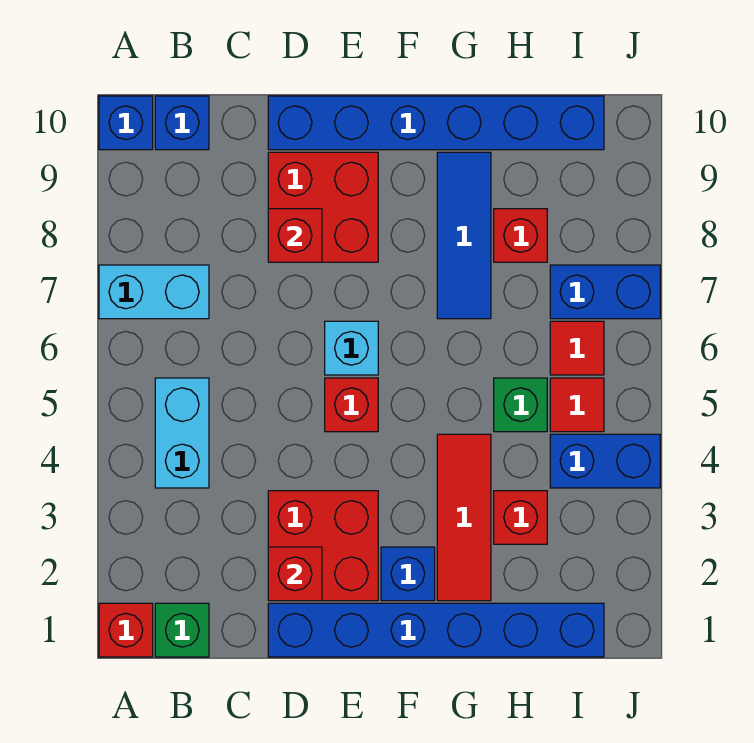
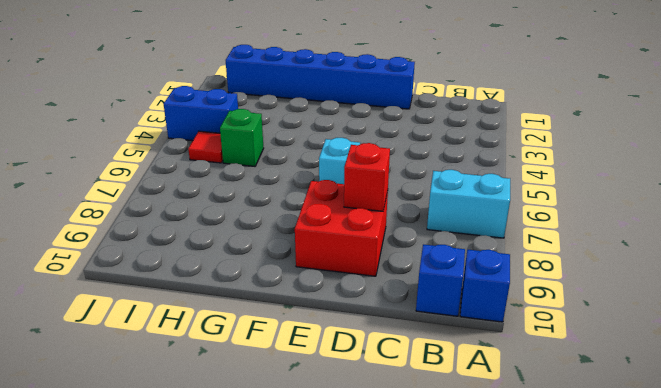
none -> red brick A1 level 1
none -> green brick B1 level 1
none -> cyan brick B4:B5 level 1

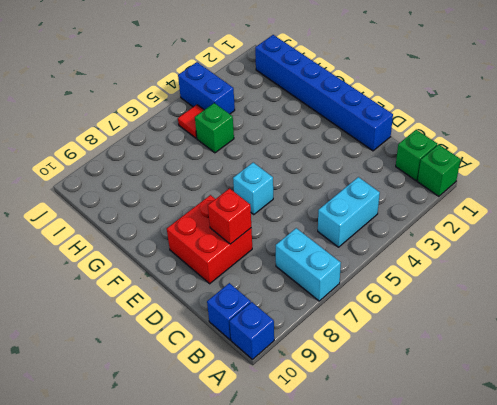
green brick A1 level 1 -> red brick A1 level 1
none -> red brick D2:E3 level 1
none -> blue brick D10:I10 level 1
none -> red brick E5 level 1

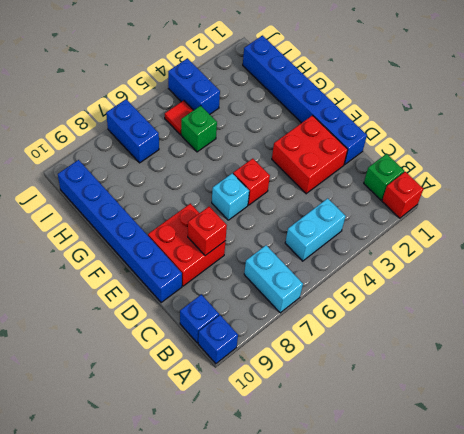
none -> blue brick F2 level 1
none -> red tile G2:G4 level 1
none -> blue tile G7:G9 level 1

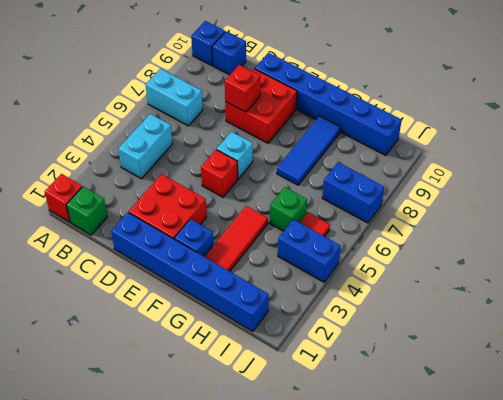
none -> red brick H3 level 1
none -> red brick H8 level 1
none -> red tile I6 level 1

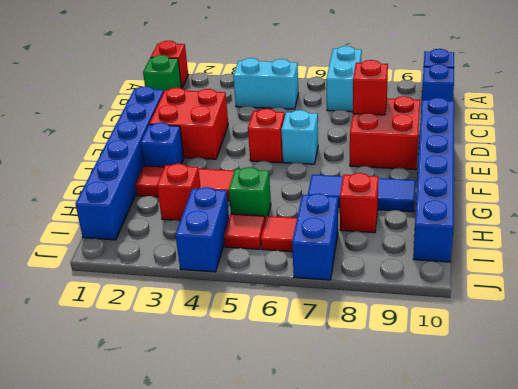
none -> red brick D2 level 2

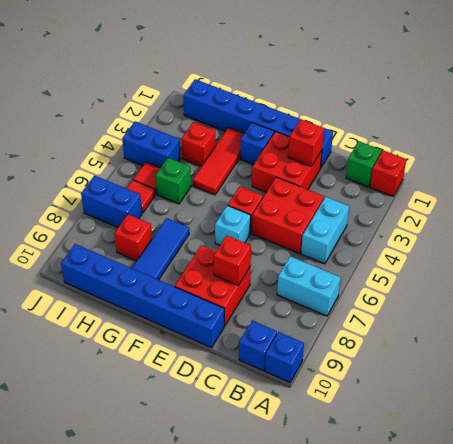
red brick C4:D5 level 1 -> none

